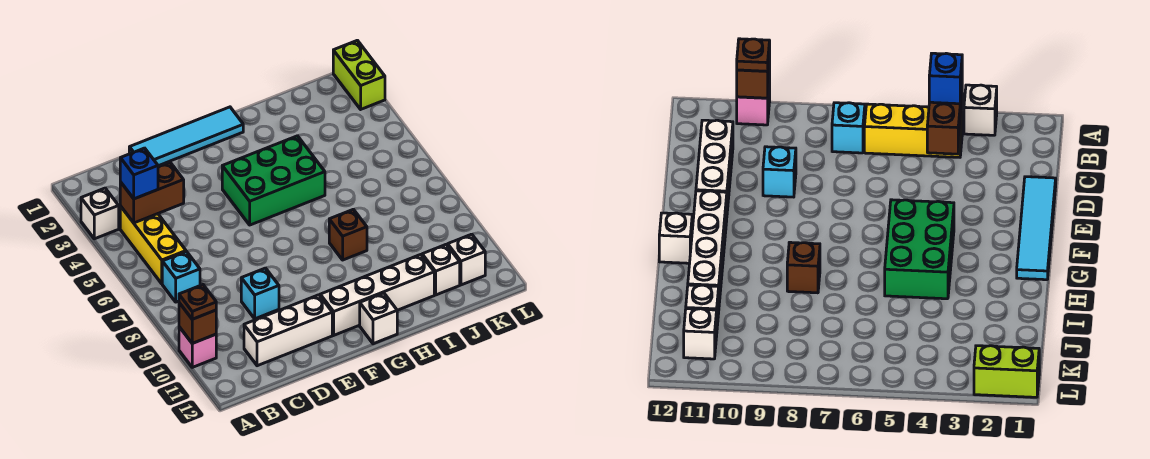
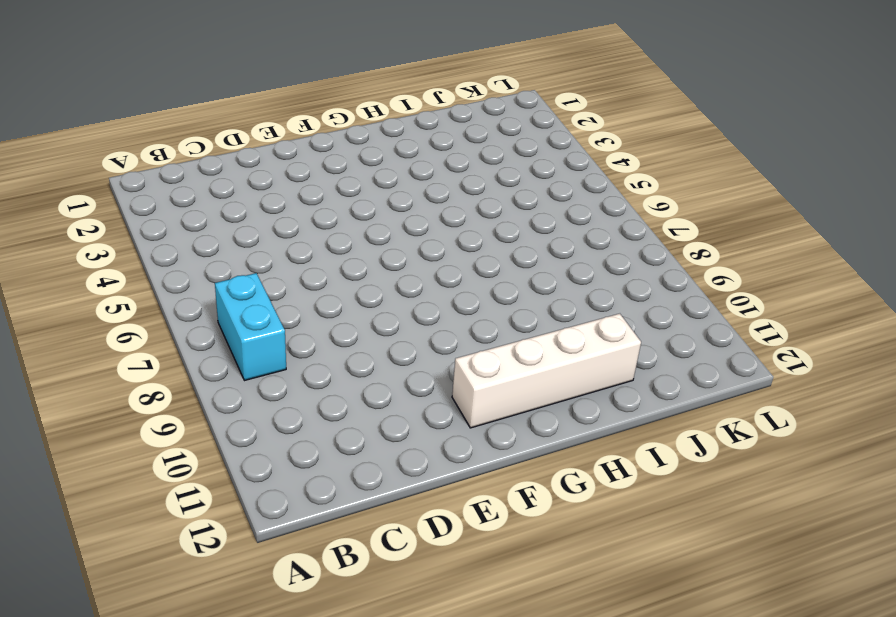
cyan brick B7:B8 level 1 -> cyan brick B7 level 1
none -> white brick A3 level 1
none -> pink brick A10 level 1
none -> yellow brick B4:B6 level 1

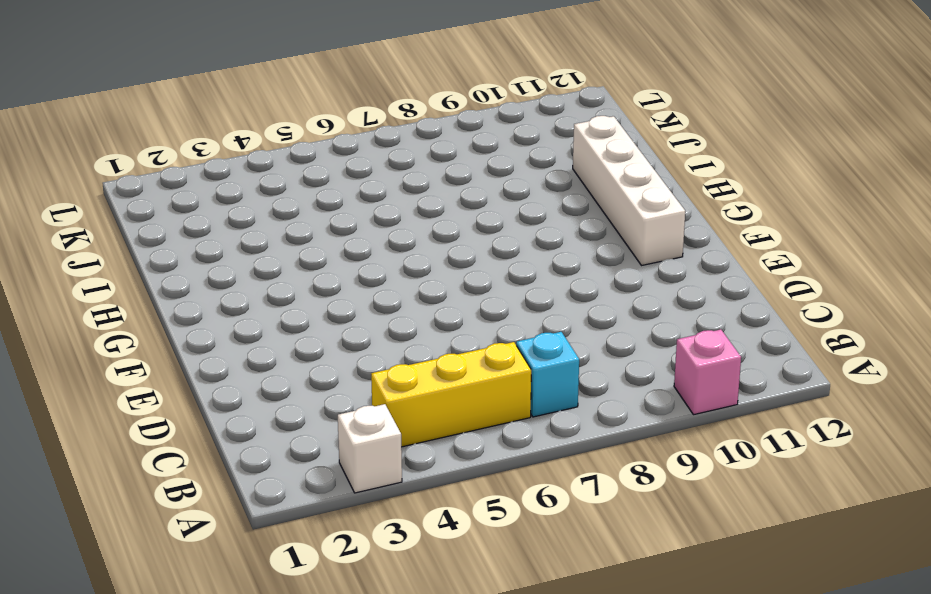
none -> white brick C11:E11 level 1
none -> cyan tile D1:G1 level 1
none -> cyan brick D9 level 1

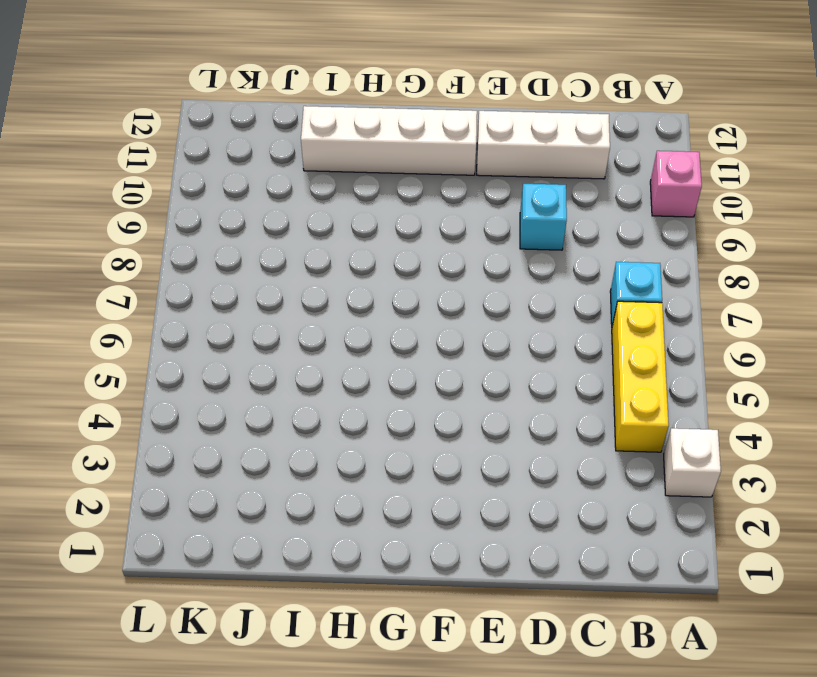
none -> cyan tile D1:G1 level 1
none -> green brick F4:H5 level 1
none -> white brick G12 level 1

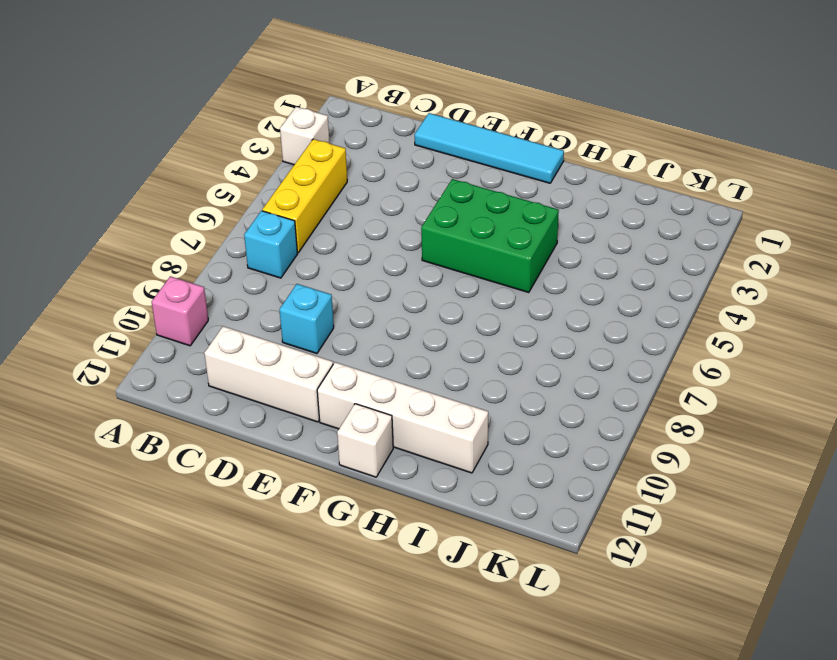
none -> brown brick H8 level 1
none -> white brick J11 level 1
none -> white brick K11 level 1

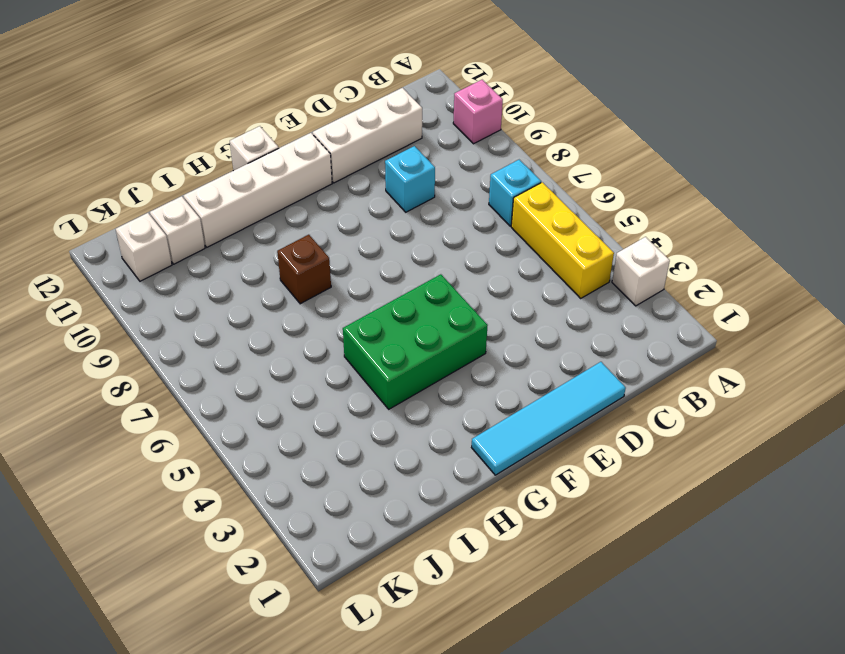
none -> lime brick L1:L2 level 1
none -> brown brick A10 level 2
none -> brown brick B4:C4 level 2

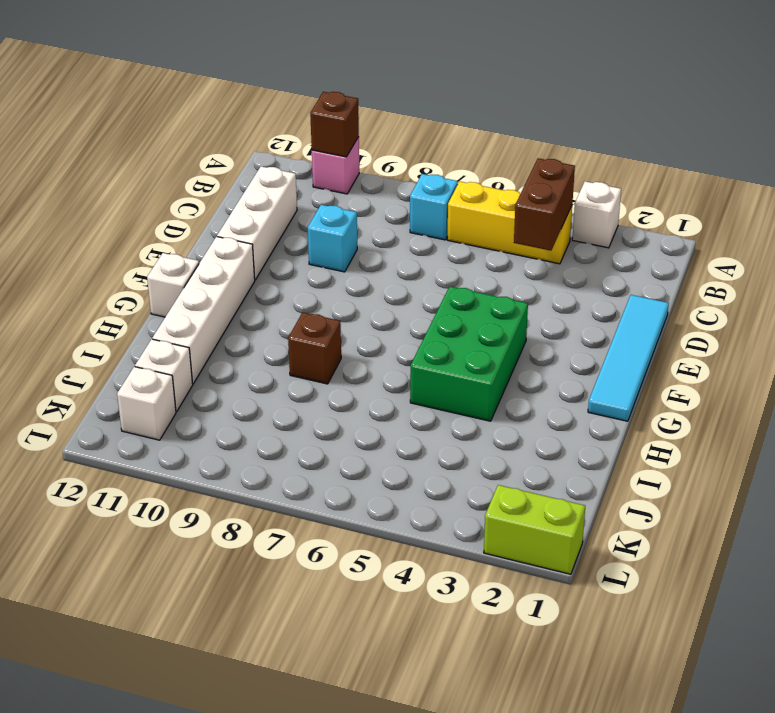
none -> brown plate A10 level 3
none -> blue brick B4 level 3

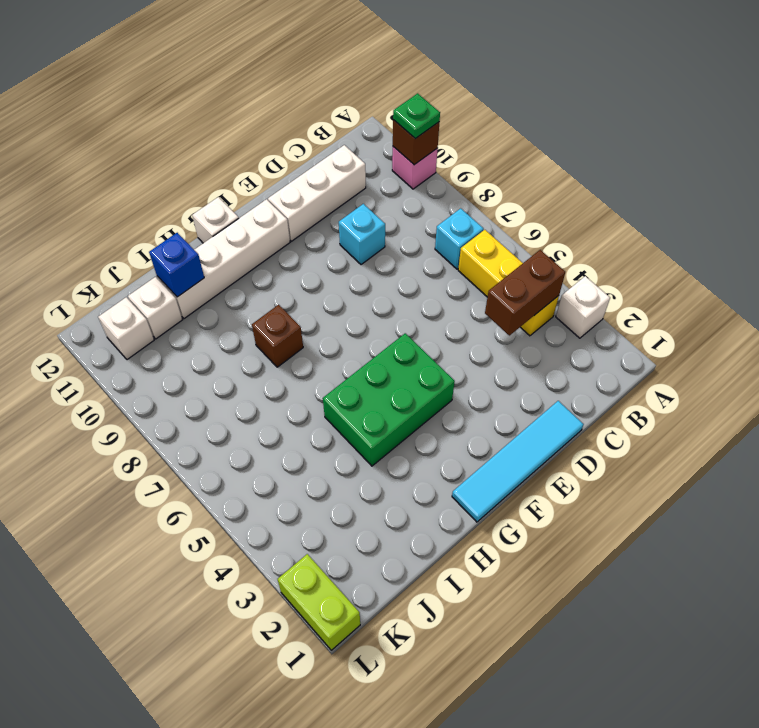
green plate A10 level 3 -> brown plate A10 level 3
blue brick I11 level 2 -> blue brick B4 level 3

